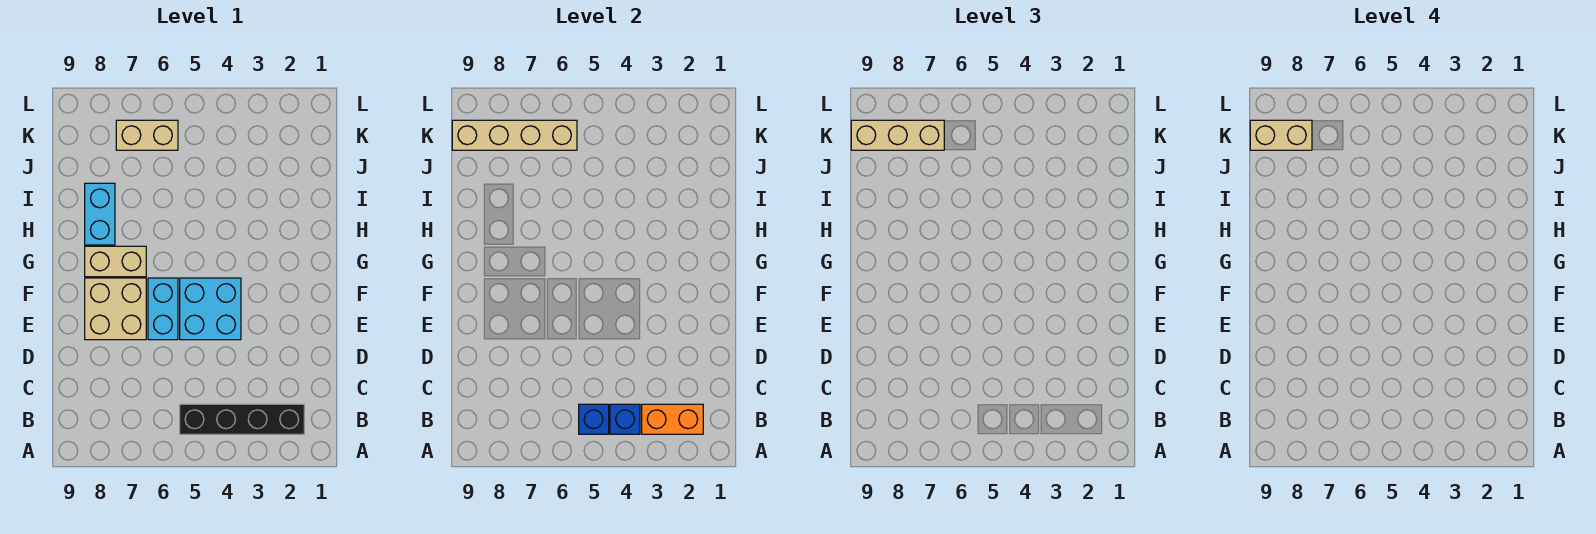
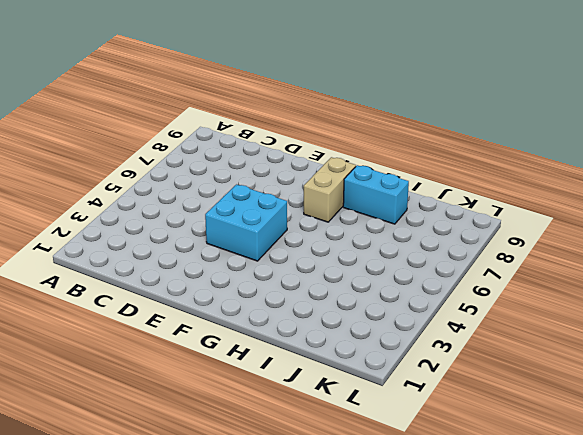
none -> black brick B2:B5 level 1
none -> cyan brick E6:F6 level 1
none -> tan brick E7:F8 level 1

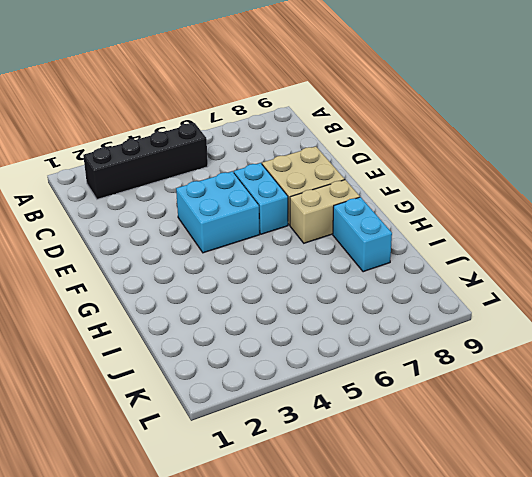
none -> tan brick K6:K7 level 1
none -> orange brick B2:B3 level 2
none -> blue brick B4 level 2

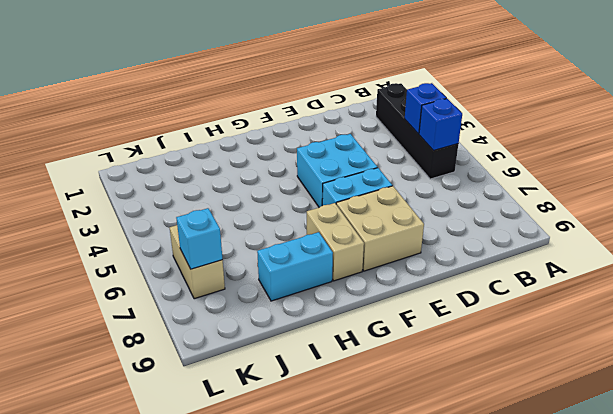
cyan brick K7 level 2 -> tan brick K6:K9 level 2
none -> orange brick B2:B3 level 2
none -> tan brick K7:K9 level 3
none -> tan brick K8:K9 level 4

